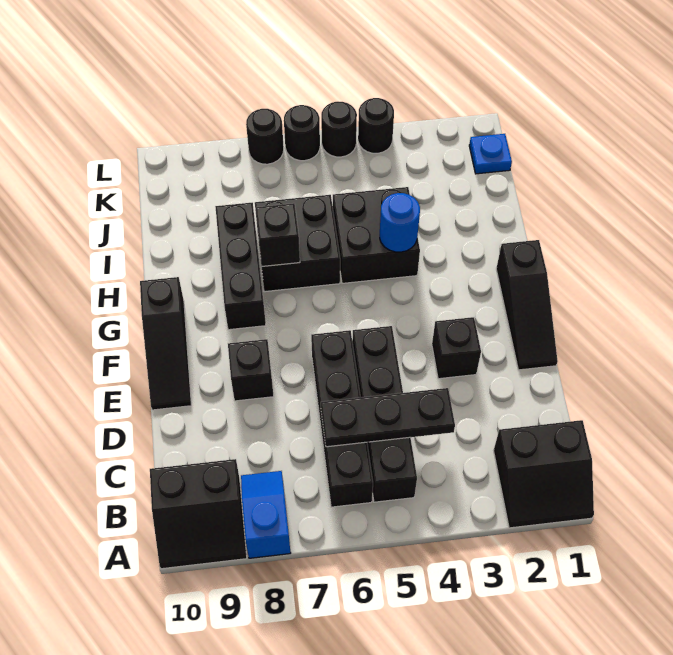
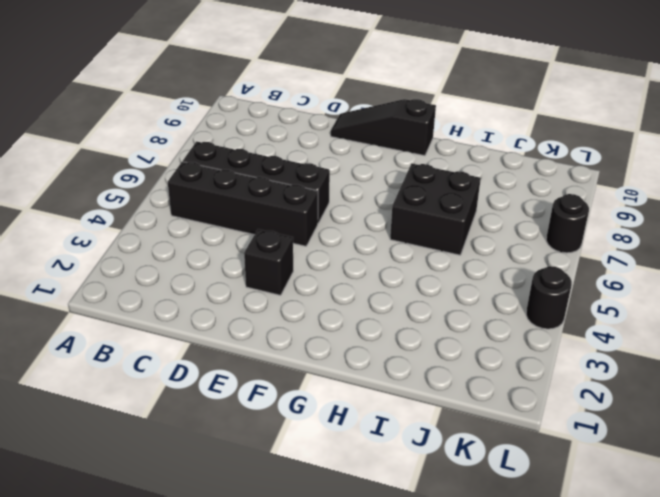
none -> black slope A1:B2 level 1 top B
none -> blue slope A8:B8 level 1 top A
none -> black slope A9:B10 level 1 top B

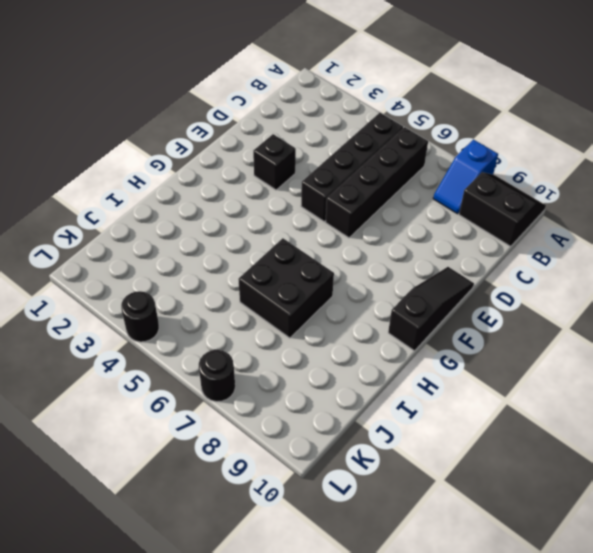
none -> black slope A1:B2 level 1 top B
none -> black slope E1:G1 level 1 top G
none -> black brick E8 level 1

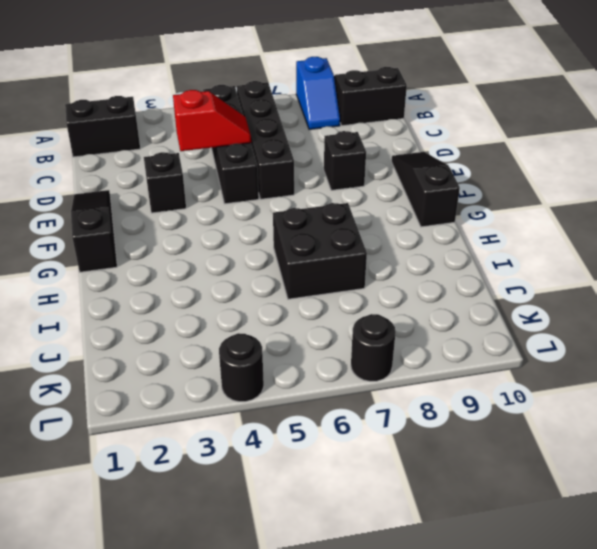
red slope D4:D5 level 2 top 4 -> none
none -> black brick G8:I8 level 1
none -> black brick H4:I5 level 1
none -> blue plate K1 level 1

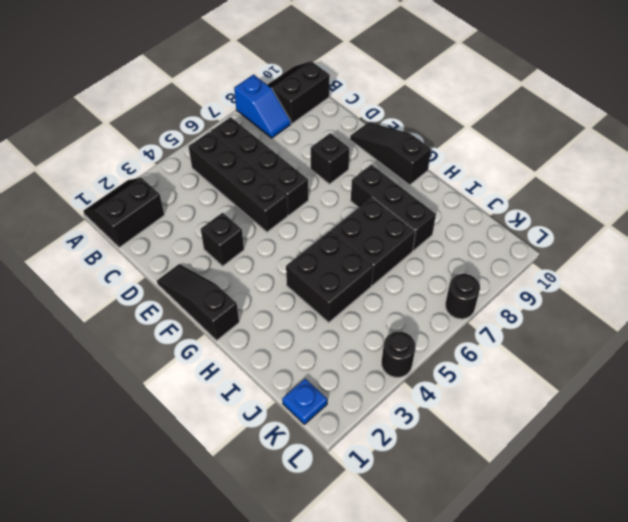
none -> black round brick L5 level 1
none -> black round brick L6 level 1
none -> black plate C4:C6 level 2

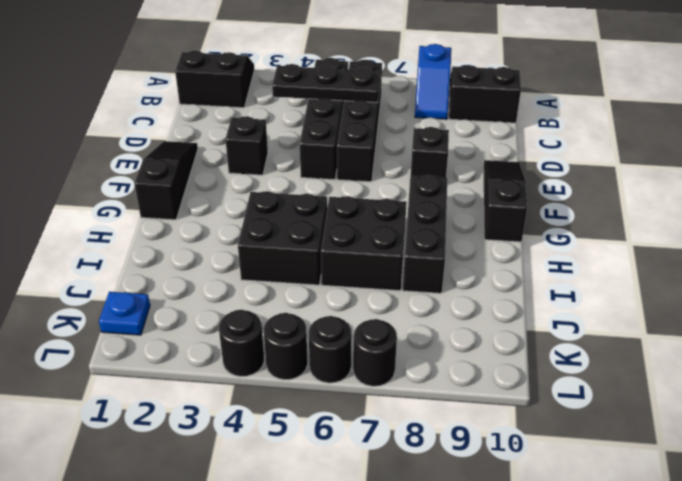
none -> blue round brick H4 level 2
none -> black brick H7 level 2

